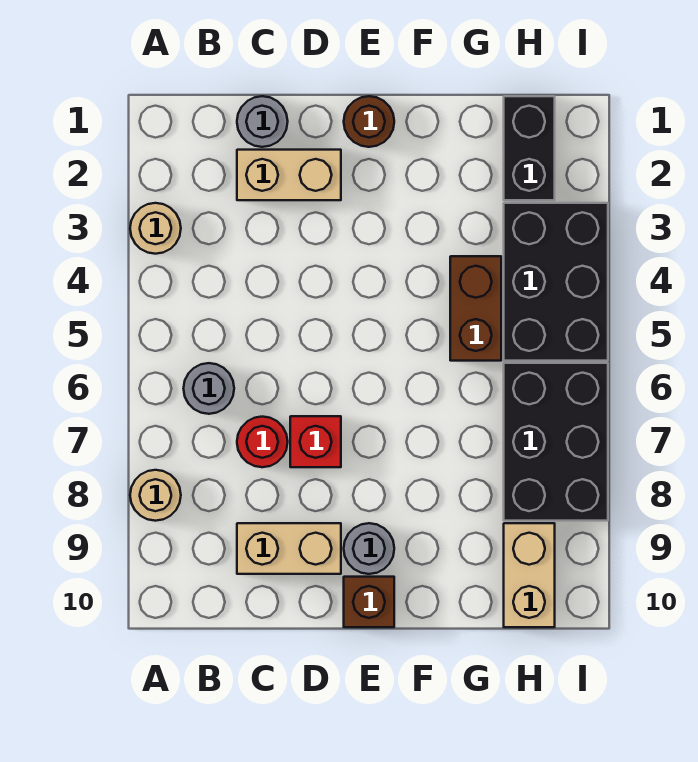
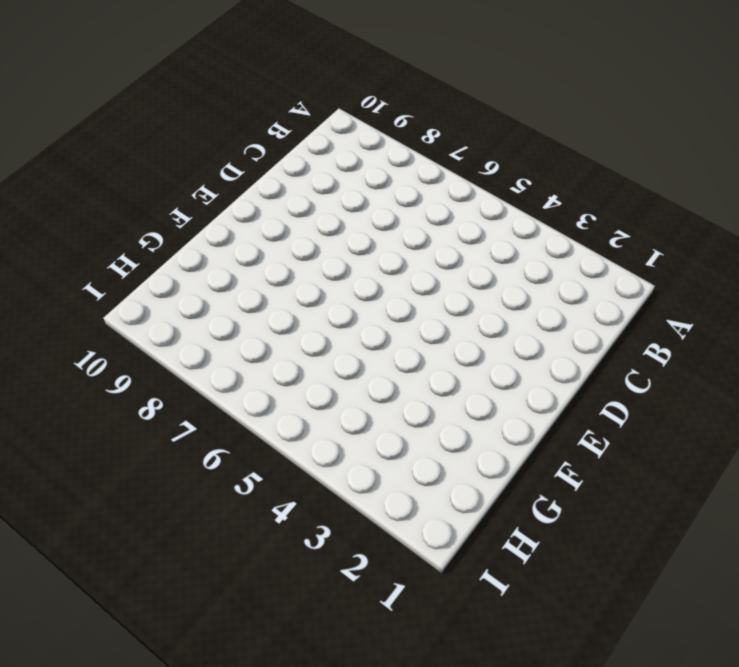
none -> tan round brick A3 level 1
none -> tan round brick A8 level 1
none -> grey round brick B6 level 1

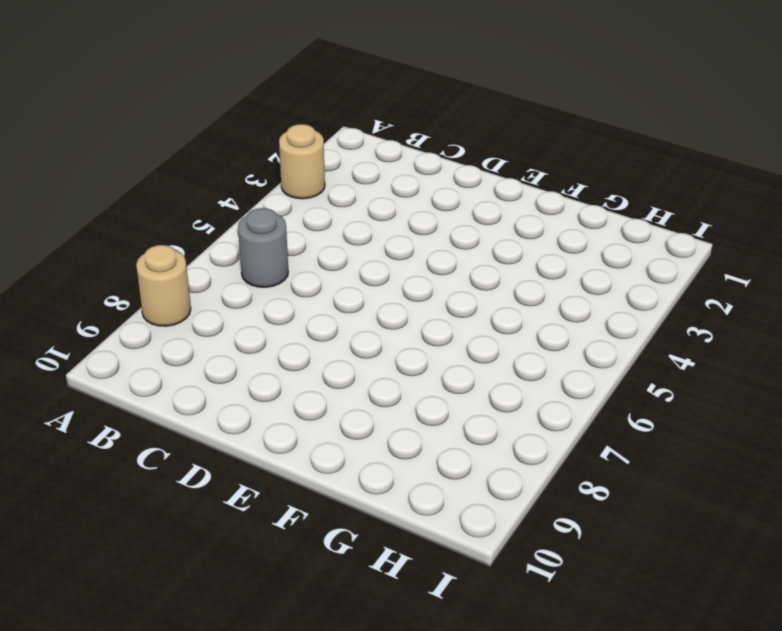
none -> grey round brick C1 level 1
none -> tan brick C2:D2 level 1
none -> red round brick C7 level 1

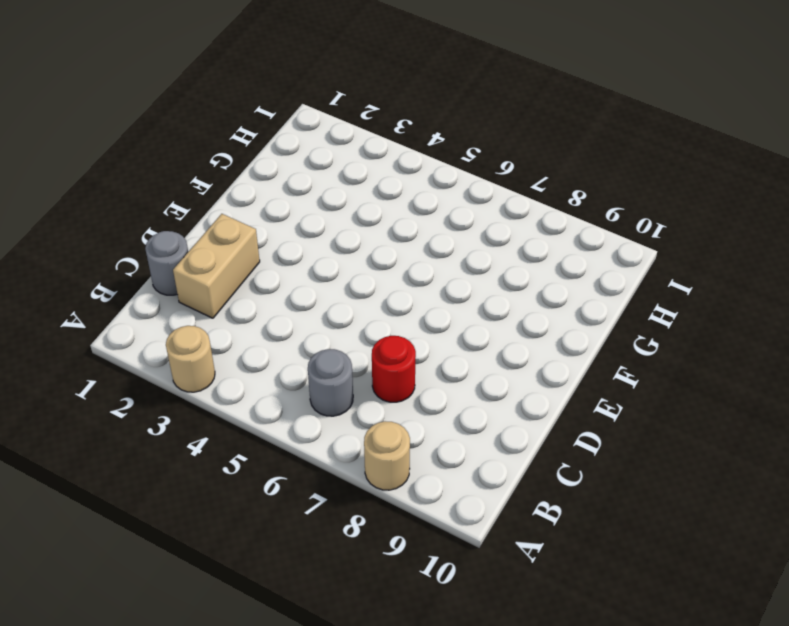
none -> tan brick C9:D9 level 1
none -> red brick D7 level 1
none -> brown round brick E1 level 1

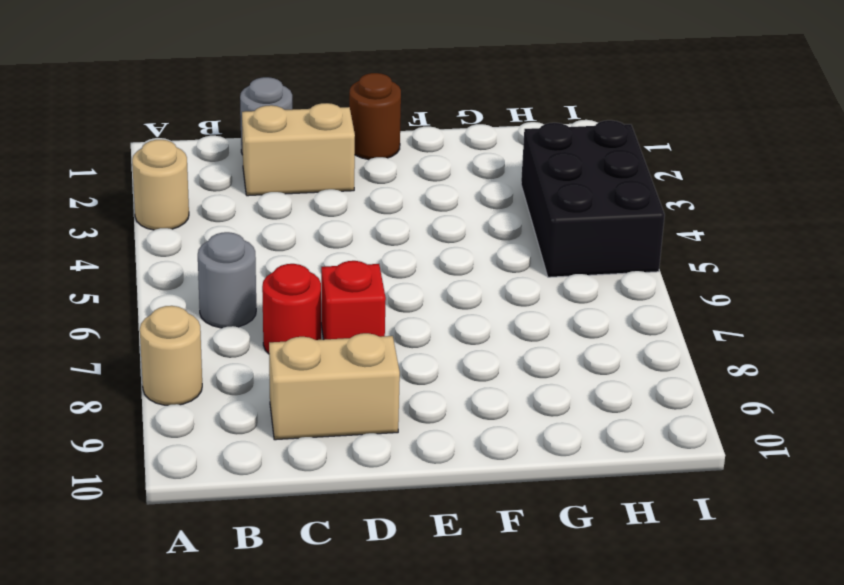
none -> grey round brick E9 level 1
none -> brown brick E10 level 1
none -> brown brick G4:G5 level 1

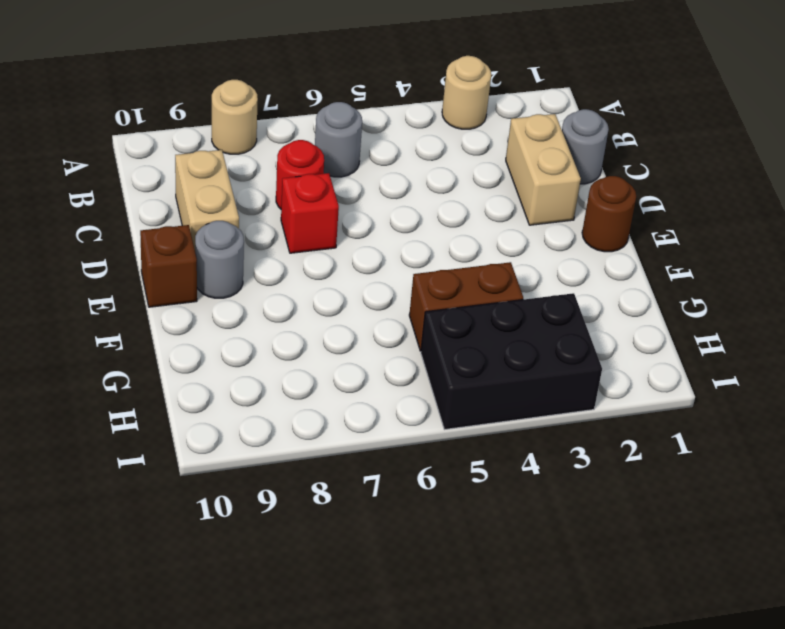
none -> black brick H1:H2 level 1
none -> black brick H6:I8 level 1
none -> tan brick H9:H10 level 1

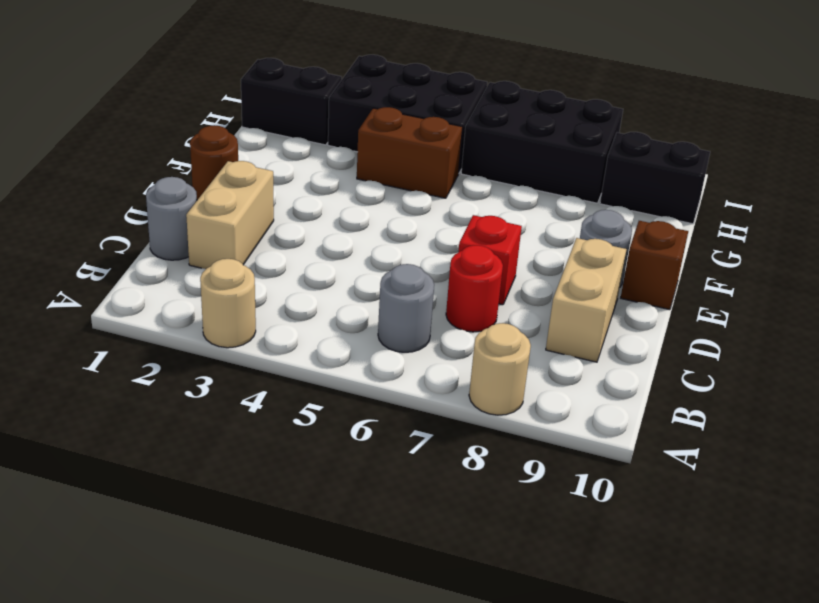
black brick H9:H10 level 1 -> tan brick H9:H10 level 1

